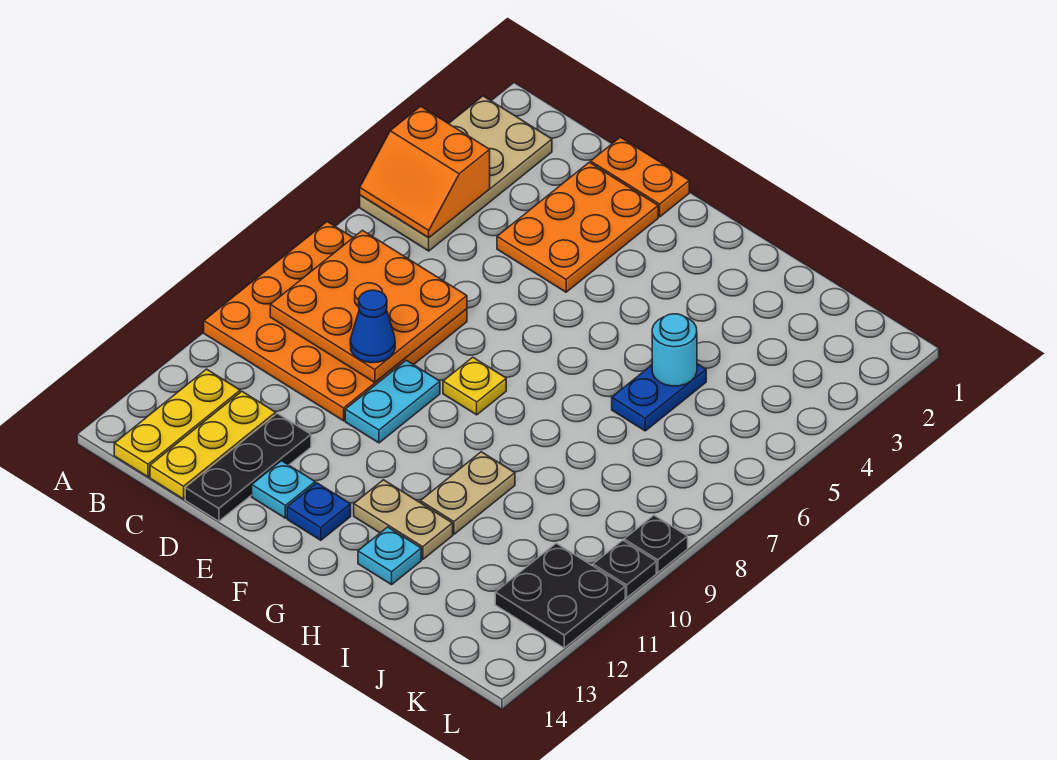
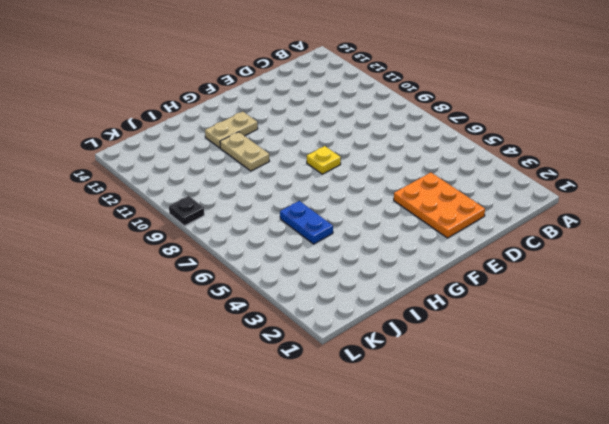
none -> tan plate A2:B5 level 1
none -> orange plate A7:D10 level 1
none -> yellow plate B12:B14 level 1

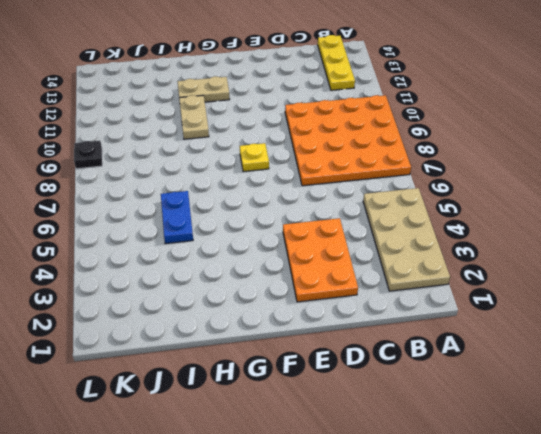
none -> yellow plate C12:C14 level 1
none -> orange plate D1:E1 level 1
none -> black plate D12:D14 level 1

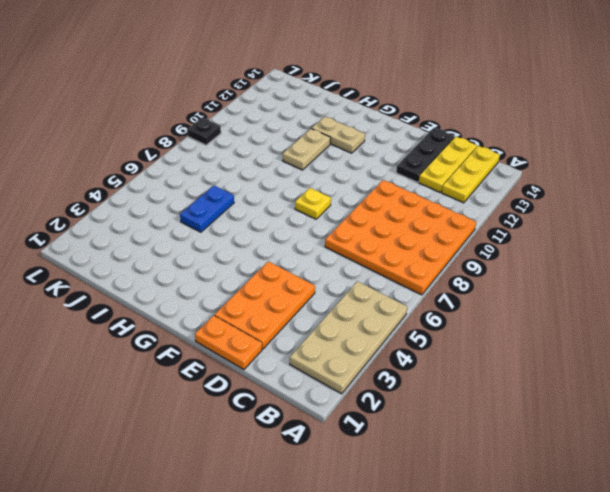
none -> cyan plate E9:E10 level 1
none -> cyan plate E13 level 1
none -> blue plate F13 level 1

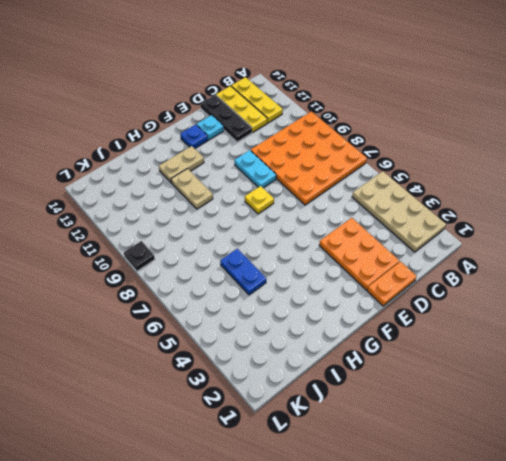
none -> cyan plate H13 level 1
none -> black plate K11:L12 level 1
none -> black plate L10 level 1

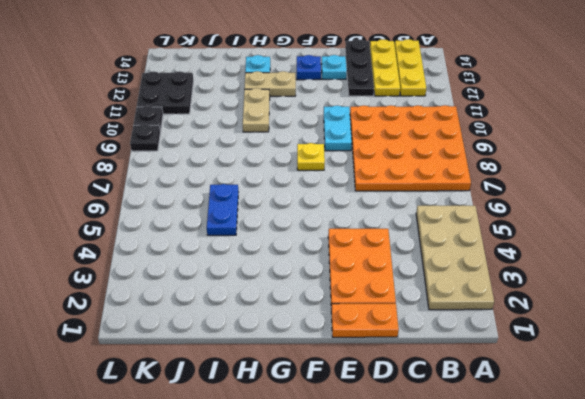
none -> orange slope A4:B5 level 2 top 4
none -> orange plate B7:D9 level 2
none -> cyan round brick I5 level 2

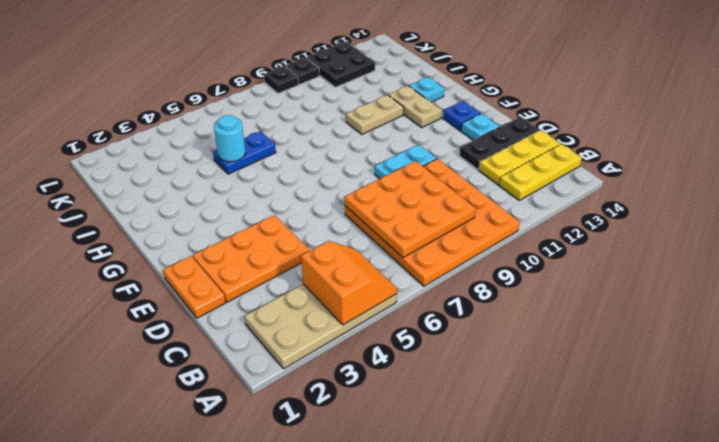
none -> yellow plate F8 level 1
none -> blue cone D9 level 3

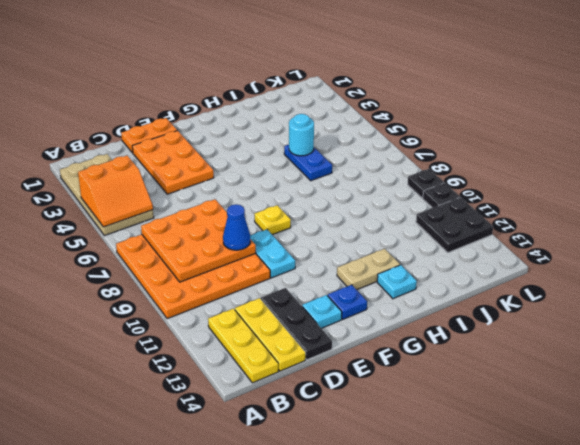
none -> tan plate H10:H11 level 1

